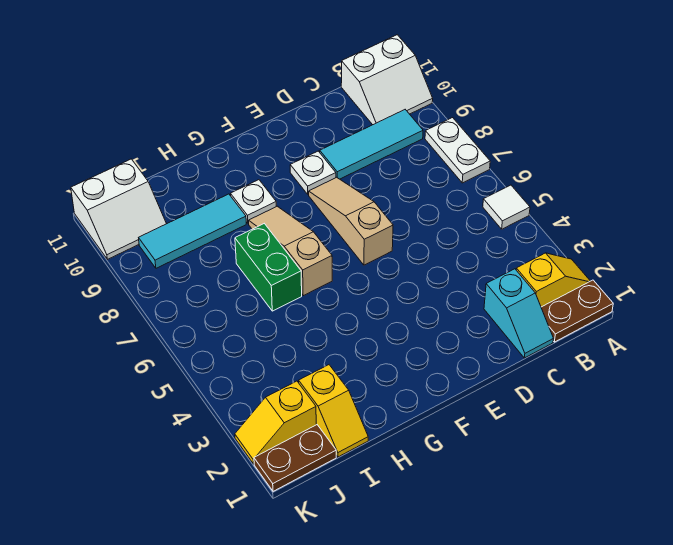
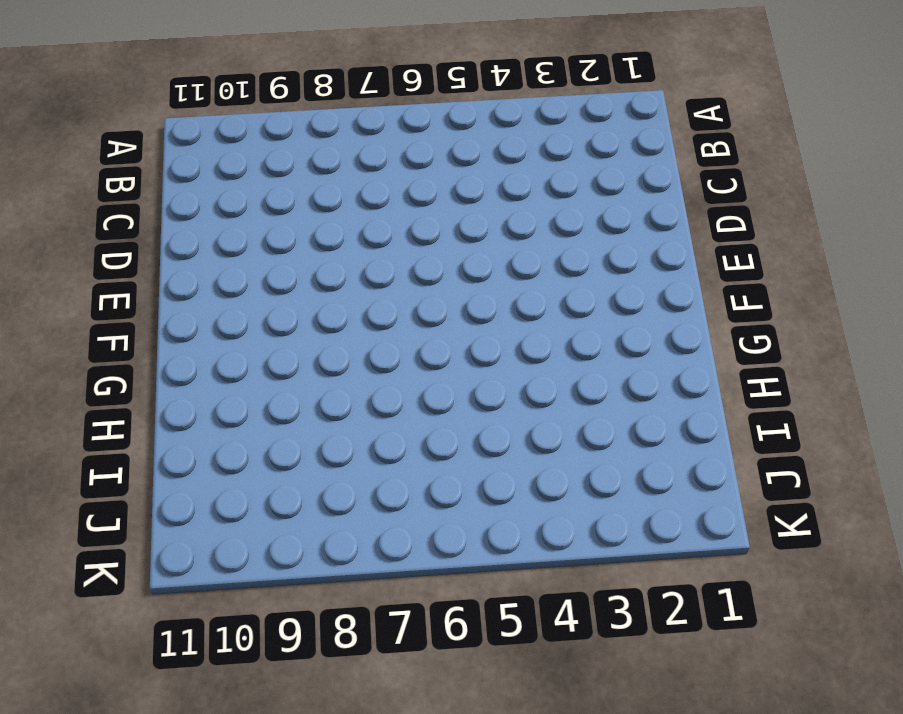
none -> brown plate A1:B1 level 1
none -> yellow slope A2:B2 level 1 top B
none -> white tile A5 level 1

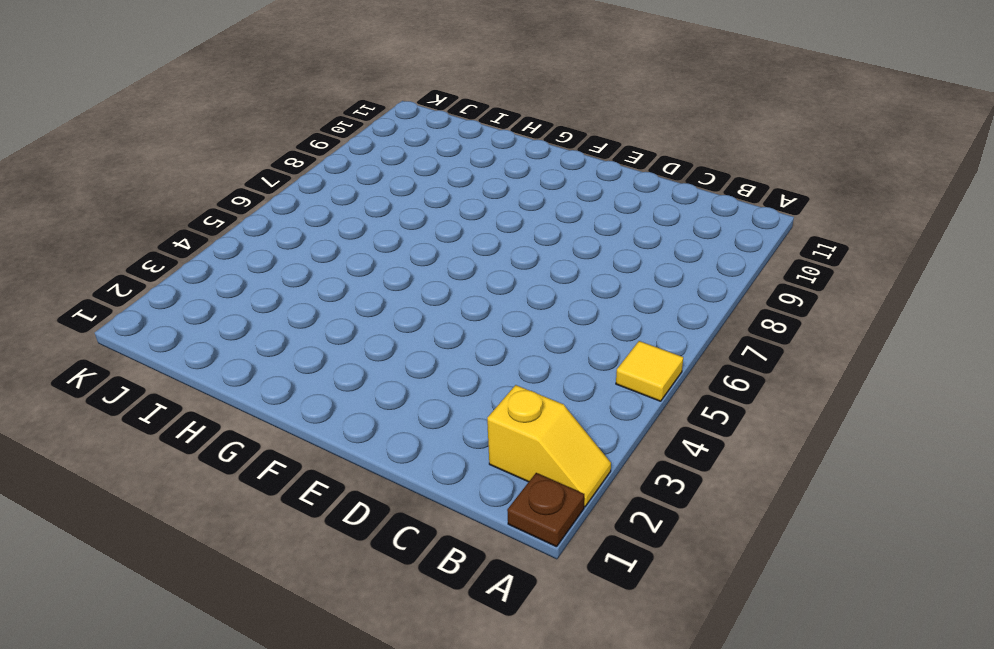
brown plate A1 level 1 -> brown plate A1:B1 level 1
yellow tile A5 level 1 -> white tile A5 level 1
none -> white plate A7:A8 level 1
none -> white slope A10:B11 level 1 top 11
none -> cyan tile B9:D9 level 1

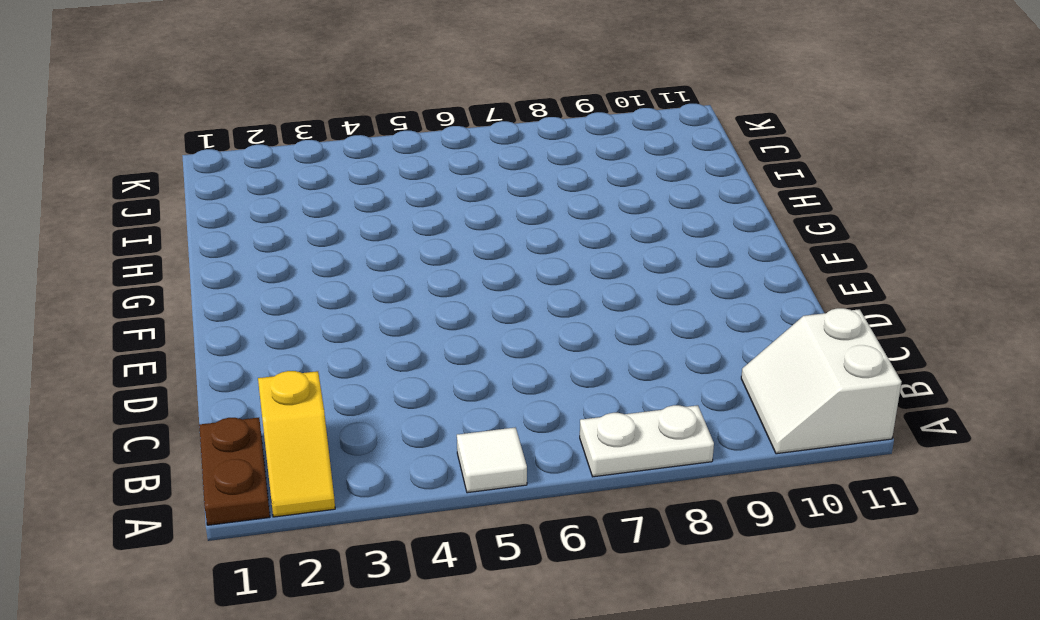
none -> cyan tile B9:D9 level 1
none -> cyan slope C1:C2 level 1 top 2
none -> tan slope E6:E8 level 1 top 6

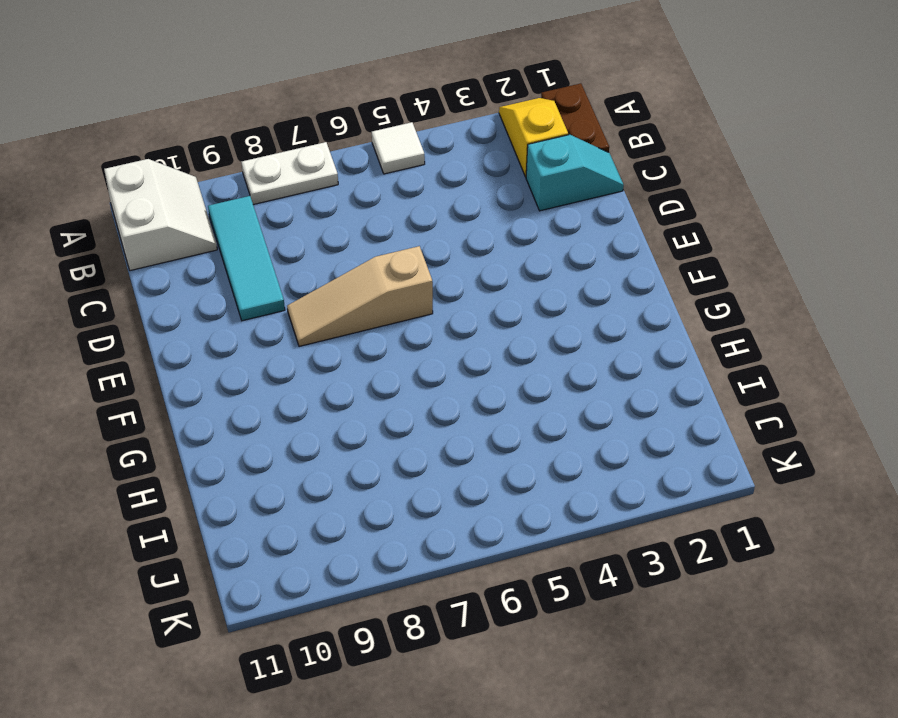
none -> white plate E9 level 1
none -> tan slope G6:G8 level 1 top 6
none -> white plate G9 level 1

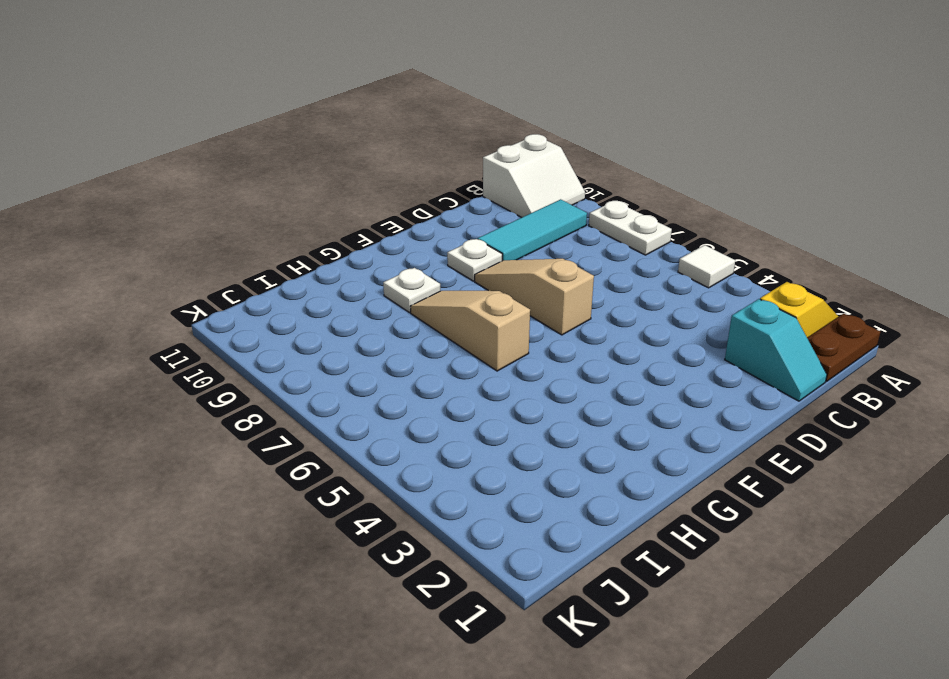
none -> green brick H6:H7 level 1
none -> cyan tile H9:J9 level 1
none -> yellow slope I1:I2 level 1 top 2

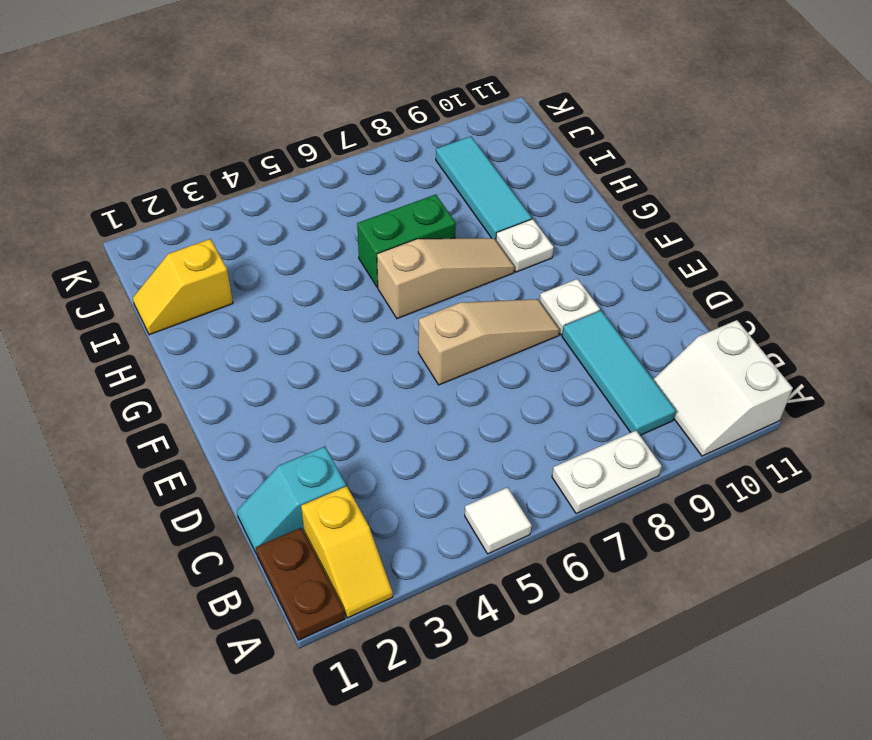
none -> brown plate J1:K1 level 1
none -> yellow slope J2:K2 level 1 top J
none -> white slope J10:K11 level 1 top 11

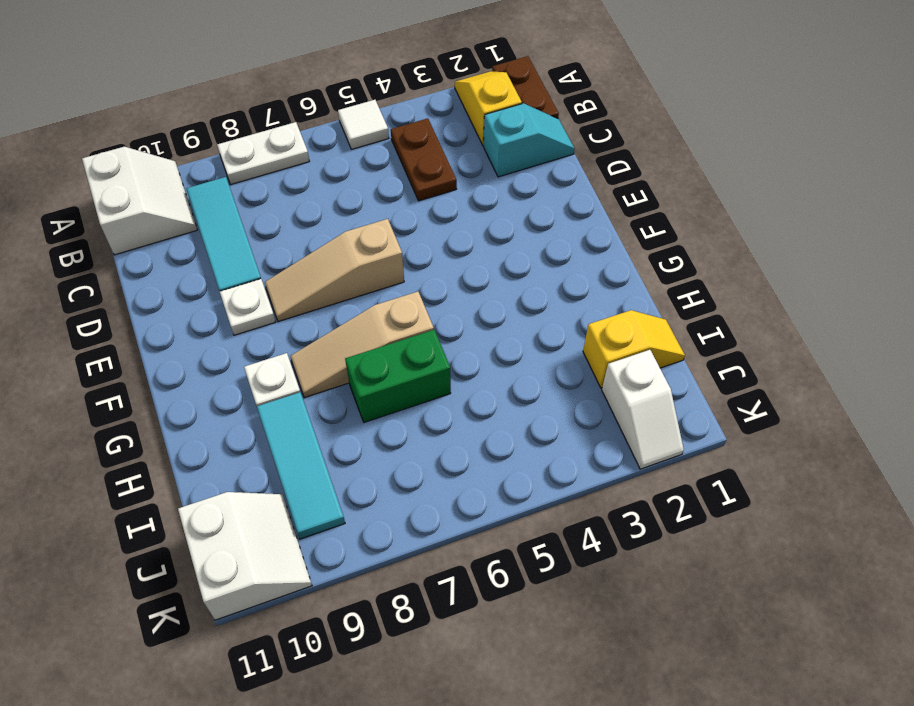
brown plate B4:C4 level 1 -> brown plate J1:K1 level 1
white slope J2:K2 level 1 top J -> yellow slope J2:K2 level 1 top J

